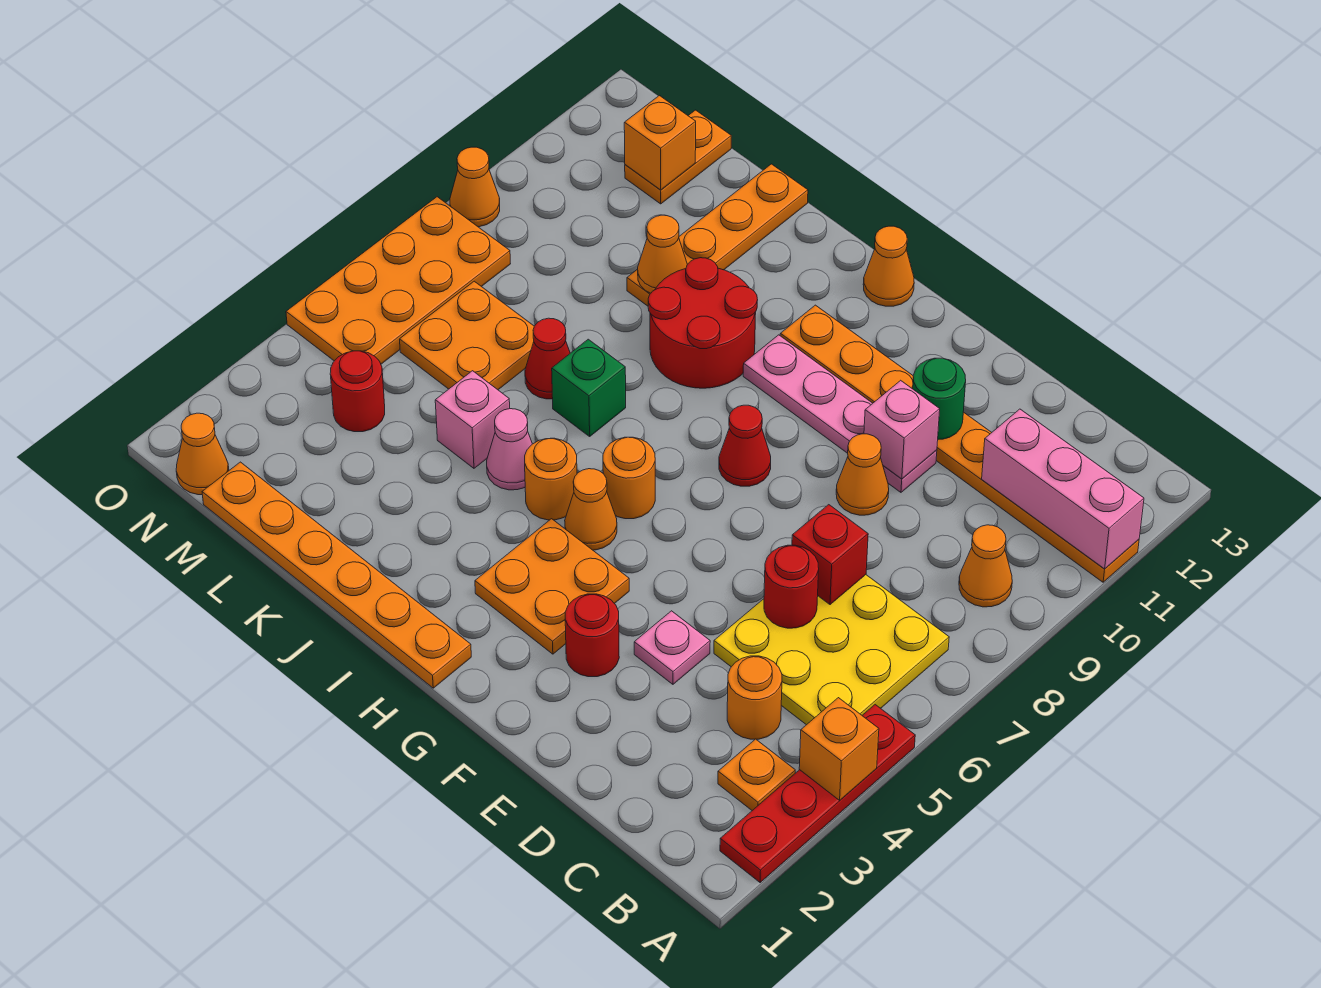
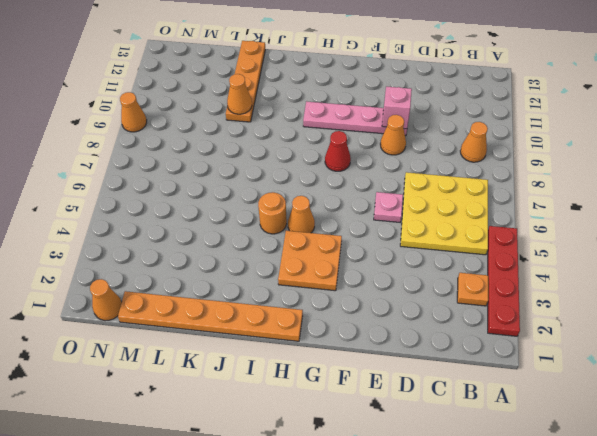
pink plate E6 level 1 -> pink plate E4 level 1
none -> orange plate A11:H11 level 1
none -> orange round brick C4 level 1
none -> red round brick F3 level 1
none -> orange round brick H6 level 1

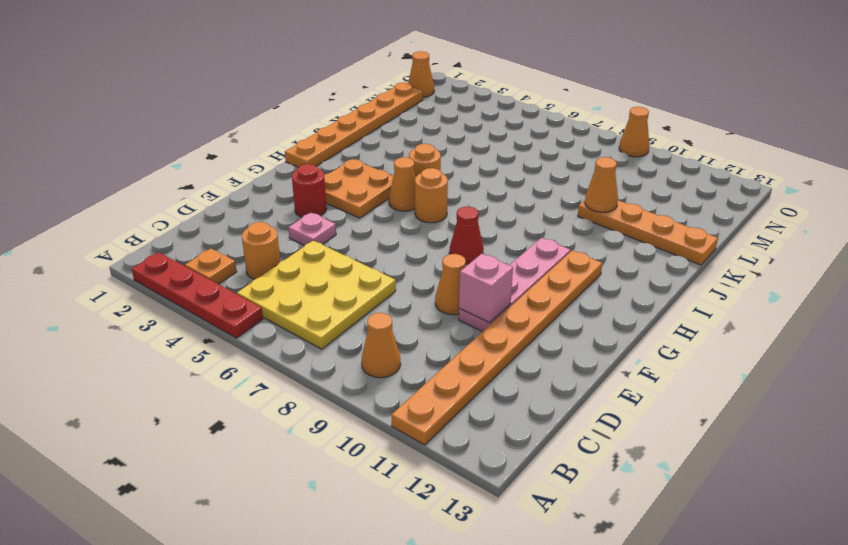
none -> orange cone H13 level 1
none -> red round brick I9:J10 level 1
none -> pink cone J5 level 1
none -> green brick J7 level 1

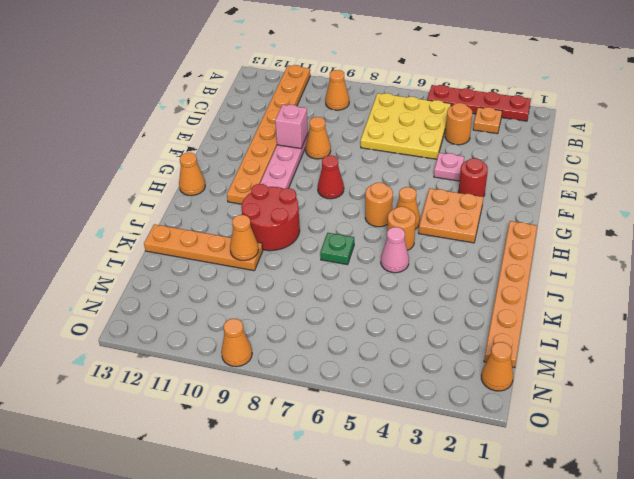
green plate J7 level 1 -> green brick J7 level 1
none -> pink brick K5 level 1
none -> red cone K7 level 1
none -> orange plate L6:M7 level 1
none -> red round brick M4 level 1

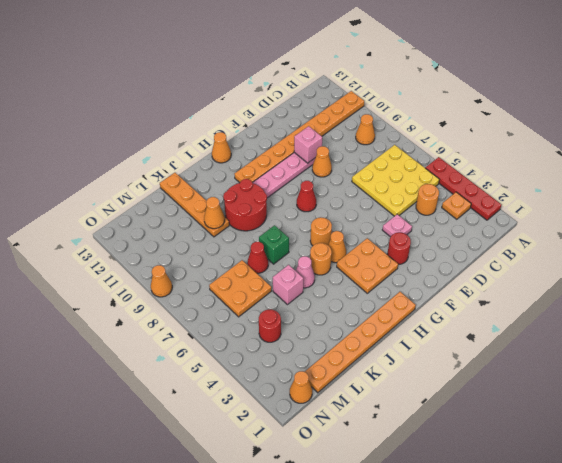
none -> orange plate M12:M13 level 1
none -> orange plate N5:O8 level 1
none -> orange brick A4 level 2
none -> pink brick A11:C11 level 2

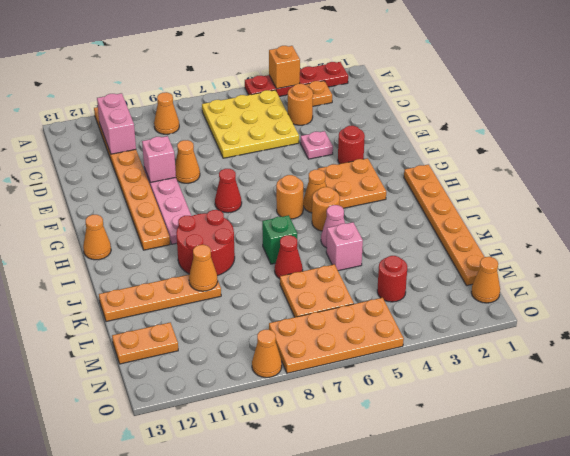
pink brick B11:C11 level 2 -> pink brick A11:C11 level 2
none -> red round brick D6 level 2
none -> red brick D7 level 2
none -> green round brick E11 level 2
none -> orange brick M12 level 2

